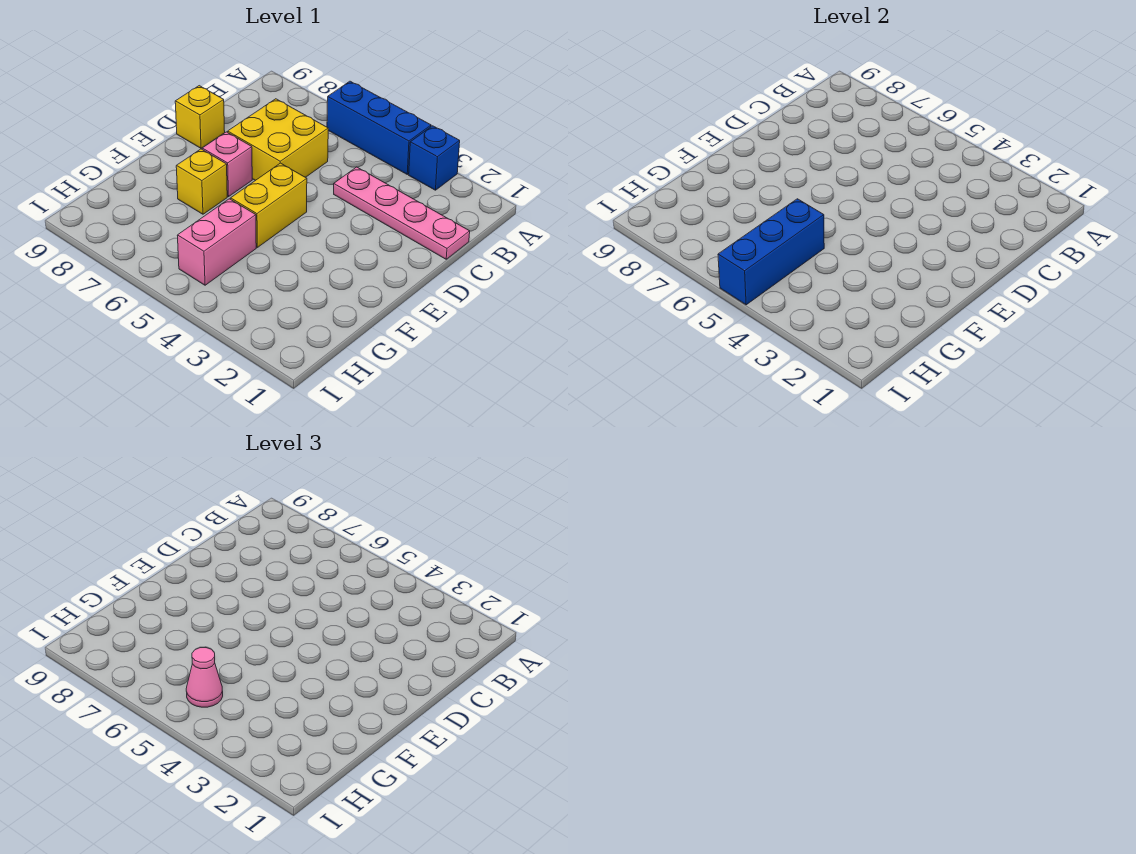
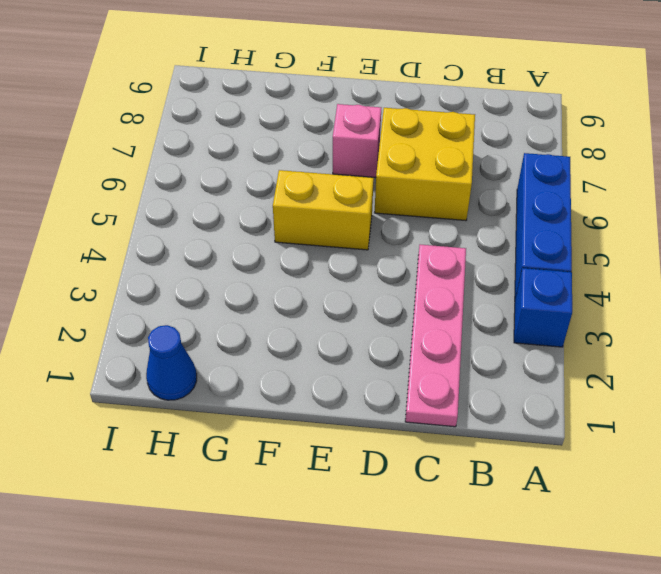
blue cone H1 level 1 -> none
none -> yellow brick D9 level 1
none -> yellow brick F7 level 1

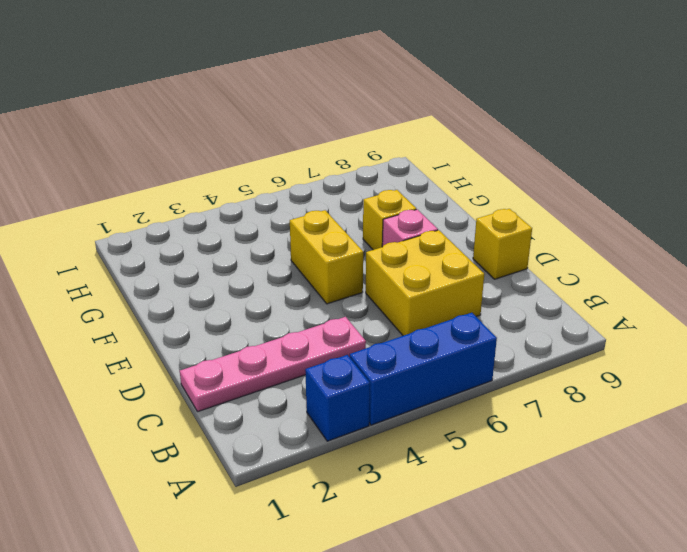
none -> pink brick G5:H5 level 1
none -> blue brick G5:I5 level 2

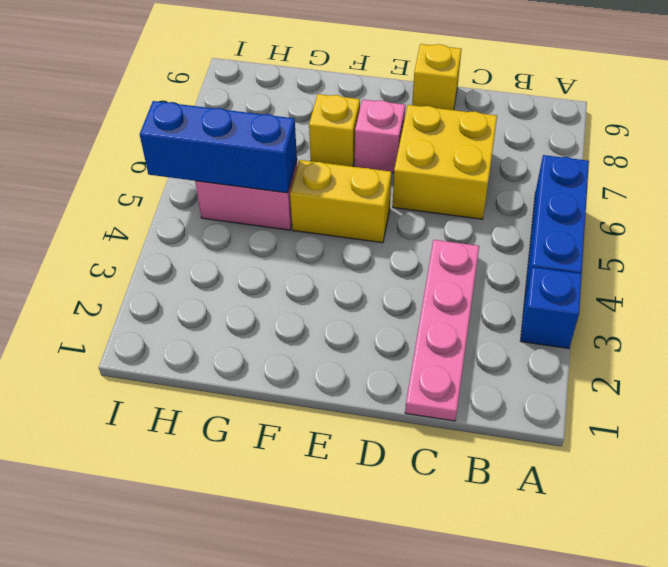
none -> pink cone H5 level 3

